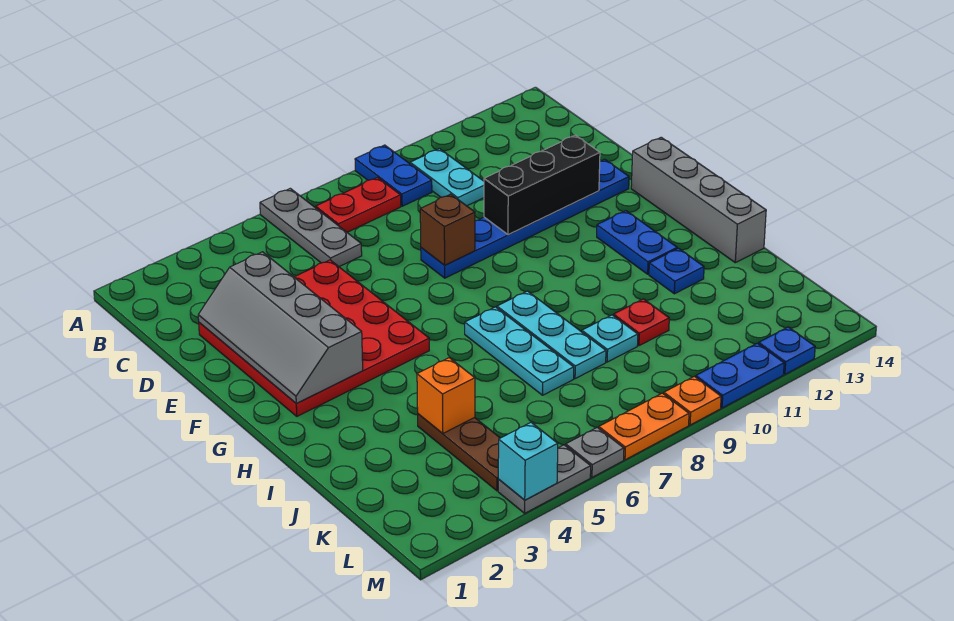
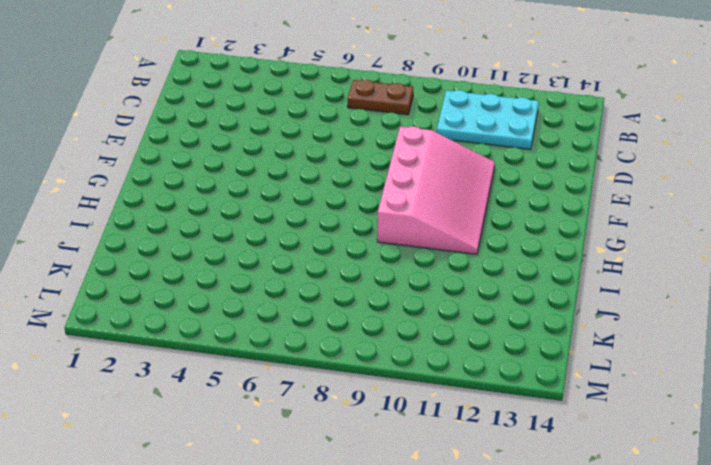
brown plate B7:B8 level 1 -> red plate B7:B8 level 1
cyan plate B10:C12 level 1 -> cyan plate B10:C10 level 1
pink slope E9:H11 level 1 top 9 -> blue plate E8:E13 level 1
none -> grey plate A6:C6 level 1
none -> blue plate A9:B9 level 1
none -> red plate D2:G5 level 1

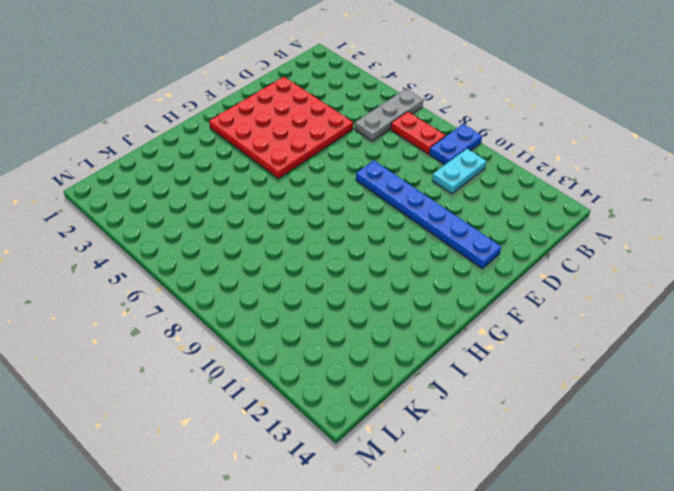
none -> grey brick F14:I14 level 1
none -> blue plate G12:H12 level 1
none -> cyan plate H7:J7 level 1

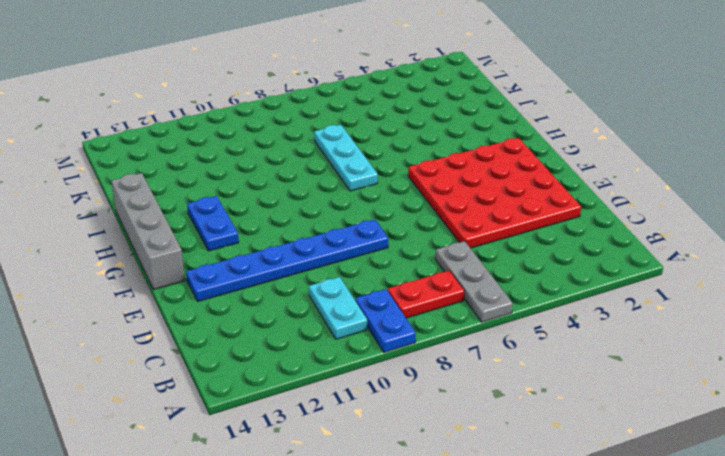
none -> cyan plate H8:J8 level 1
none -> blue plate I12 level 1
none -> brown plate J4:L4 level 1

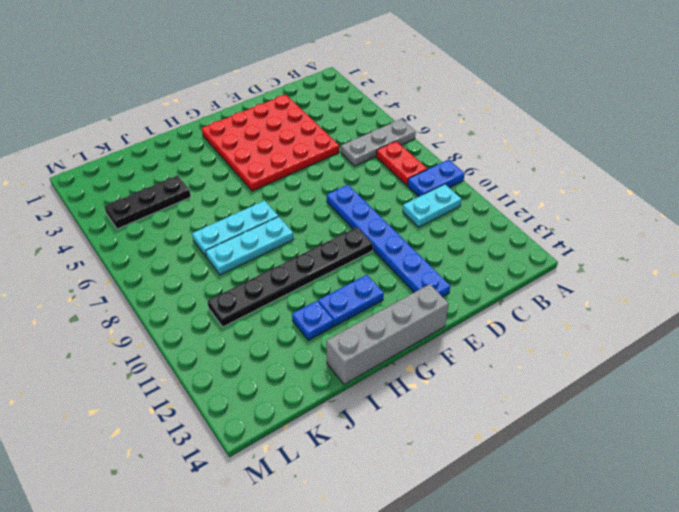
black plate F10:K10 level 1 -> red plate J10 level 1
black plate J4:L4 level 1 -> brown plate J4:L4 level 1
none -> cyan plate J9 level 1
none -> grey plate M4:M5 level 1
none -> grey plate M6 level 1

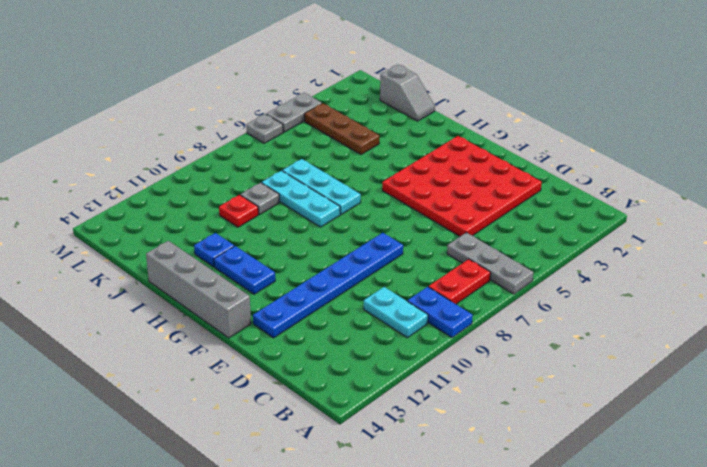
grey slope J1:K1 level 1 top K -> none
grey plate J9 level 1 -> cyan plate J9 level 1
none -> orange plate M7:M8 level 1
none -> orange plate M9 level 1
none -> blue plate M10:M11 level 1

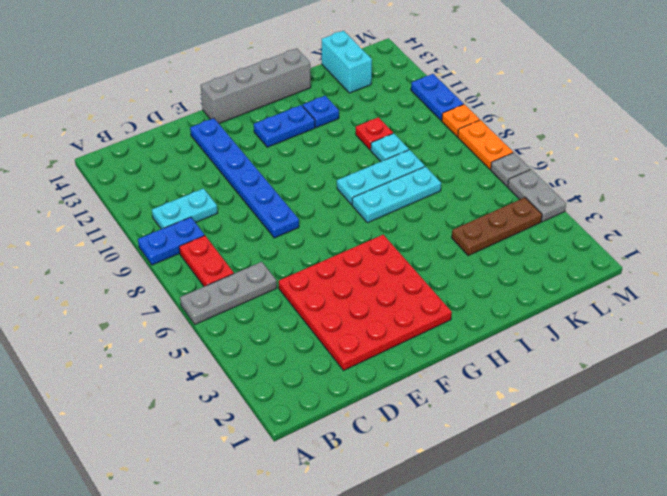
cyan brick K13:K14 level 1 -> none
none -> blue plate M12 level 1
none -> grey slope D2:G3 level 2 top 3
none -> brown brick E8 level 2

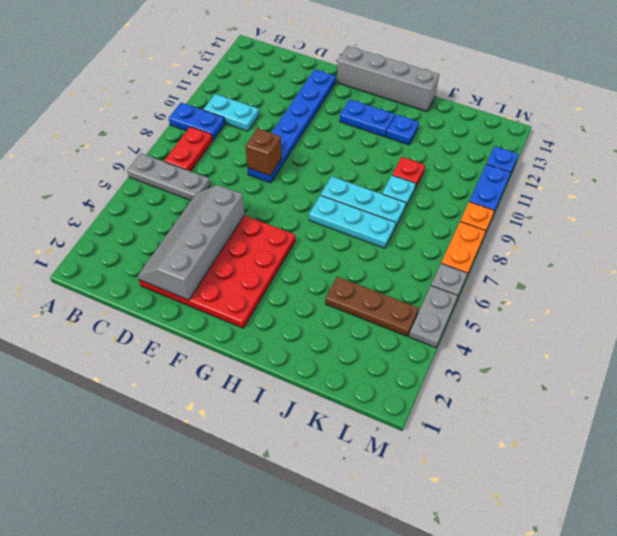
grey slope D2:E5 level 2 top E -> grey slope D2:G3 level 2 top 3
none -> black brick E10:E12 level 2
none -> orange brick J4 level 2
none -> cyan brick M4 level 2

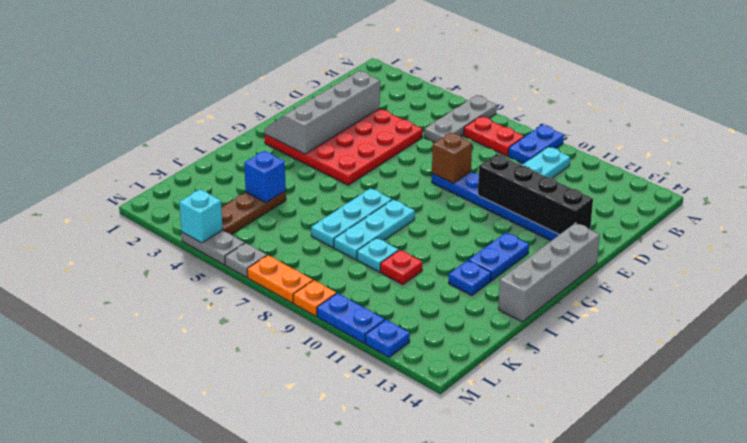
black brick E10:E13 level 2 -> black brick E10:E12 level 2
blue brick J4 level 2 -> orange brick J4 level 2

